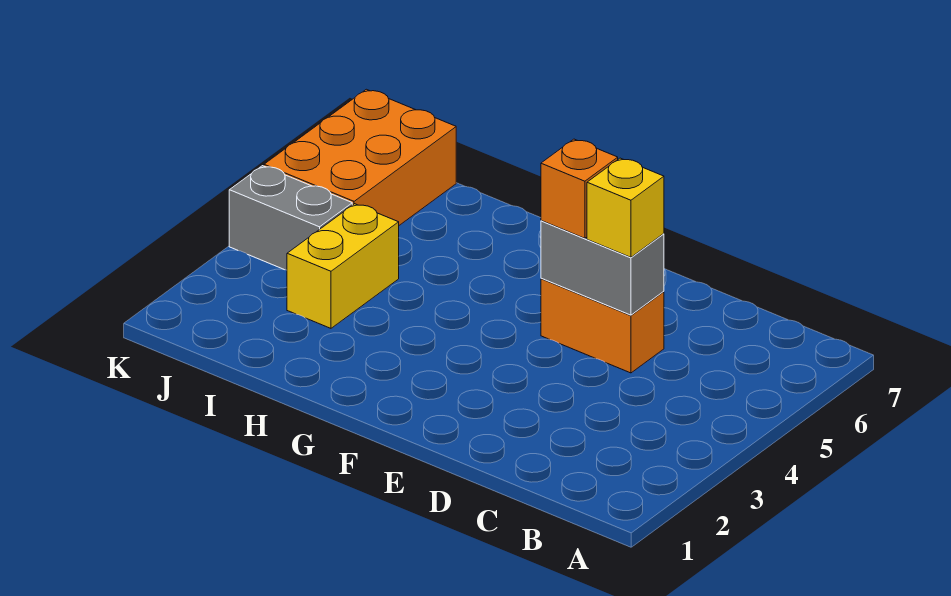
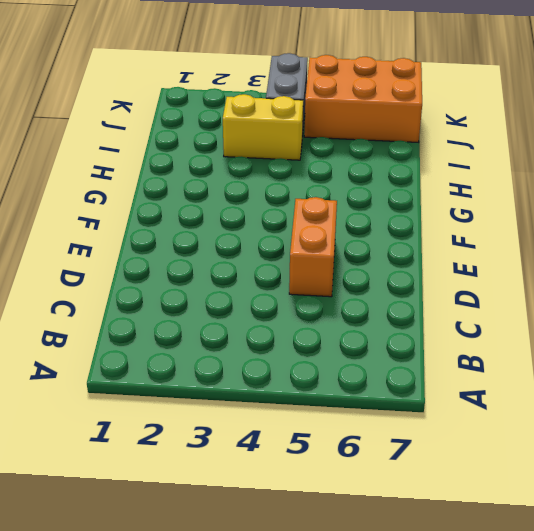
none -> grey brick D5:E5 level 2
none -> yellow brick D5 level 3

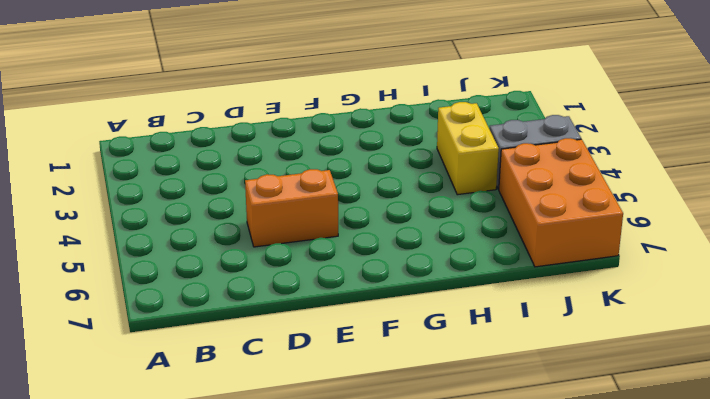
none -> grey brick D5:E5 level 2
none -> yellow brick D5 level 3

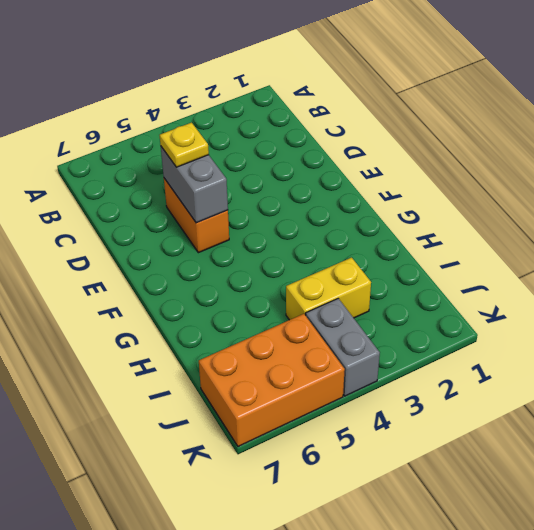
yellow plate D5 level 3 -> yellow brick D5 level 3
none -> orange brick E5 level 3

